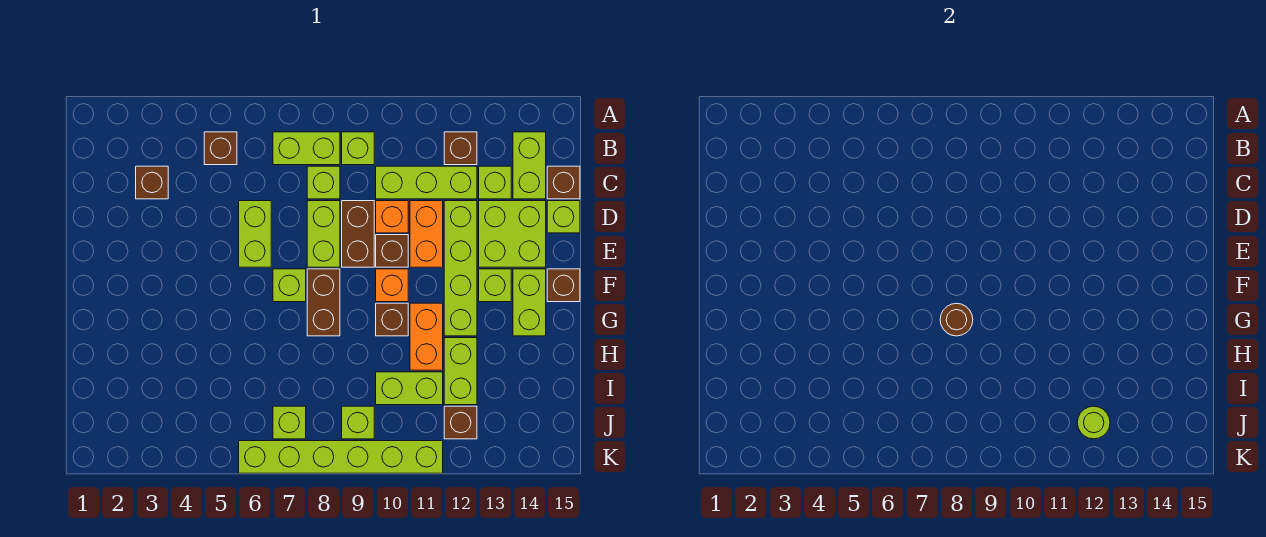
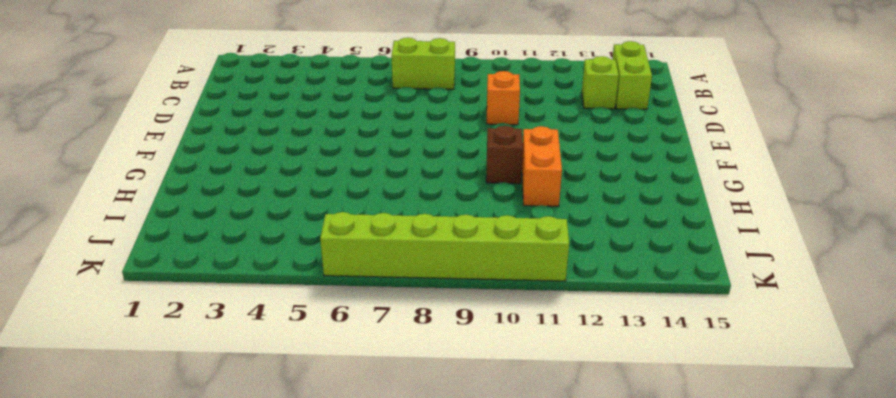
none -> brown brick B5 level 1
none -> lime brick B9 level 1
none -> brown brick B12 level 1
none -> brown brick C3 level 1

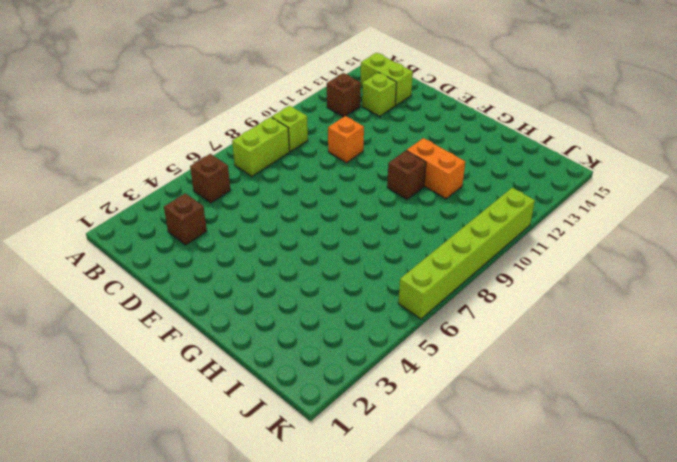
none -> lime brick C8 level 1
none -> lime brick C10:C12 level 1
none -> brown brick C15 level 1
none -> lime brick D6:E6 level 1

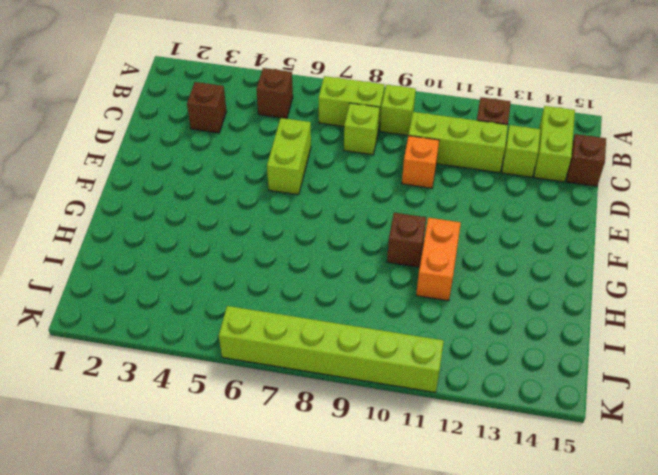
none -> lime brick D8:E8 level 1
none -> brown brick D9:E9 level 1
none -> orange brick D11:E11 level 1
none -> lime brick D12:G12 level 1

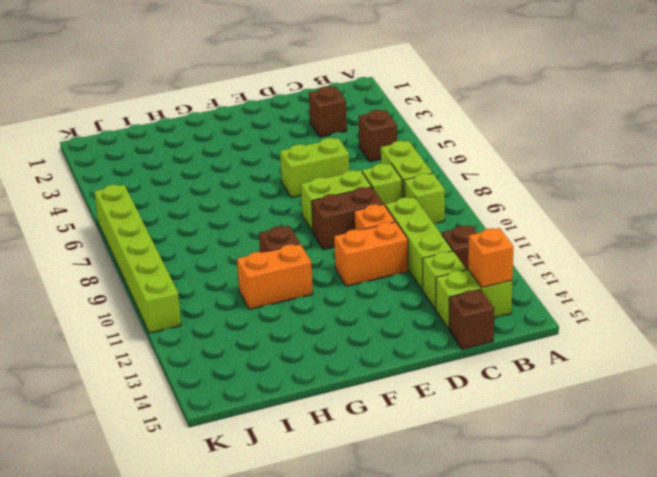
orange brick B14 level 2 -> orange brick F10 level 1
none -> lime brick D12:G12 level 1
none -> lime brick D13:E14 level 1
none -> lime brick D15 level 1
none -> brown brick E10 level 1

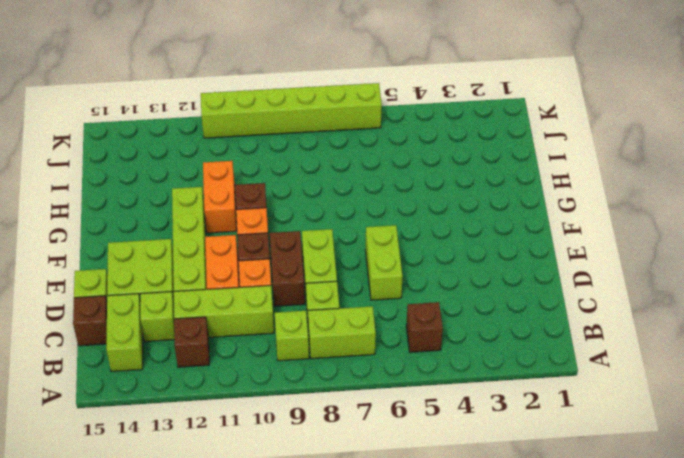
none -> brown brick C3 level 1
none -> lime brick F7 level 1
none -> brown brick F8:G8 level 1
none -> lime brick F13 level 1

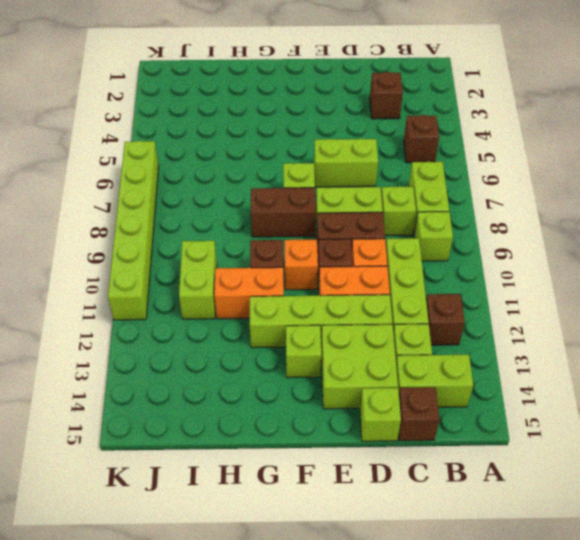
none -> lime brick F14:G14 level 1
none -> brown brick F15 level 1
none -> lime brick H12:I12 level 1
none -> lime brick J7 level 1

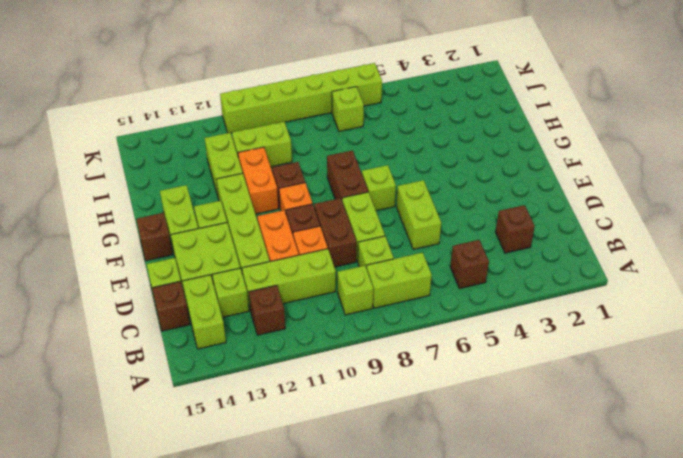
none -> lime brick J9 level 1
none -> brown brick J12 level 1
none -> brown round brick G8 level 2
none -> lime round brick J12 level 2

